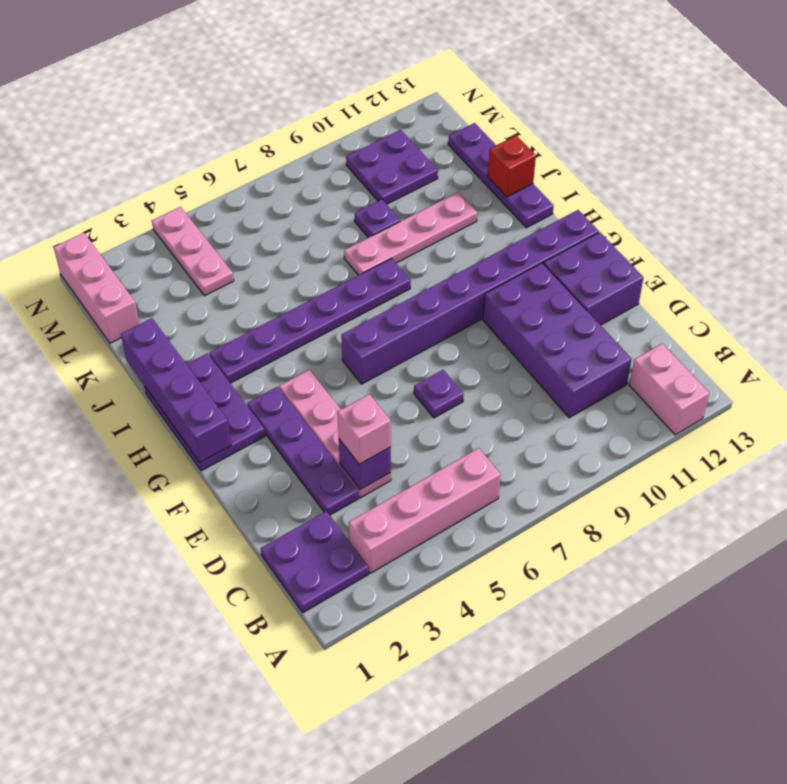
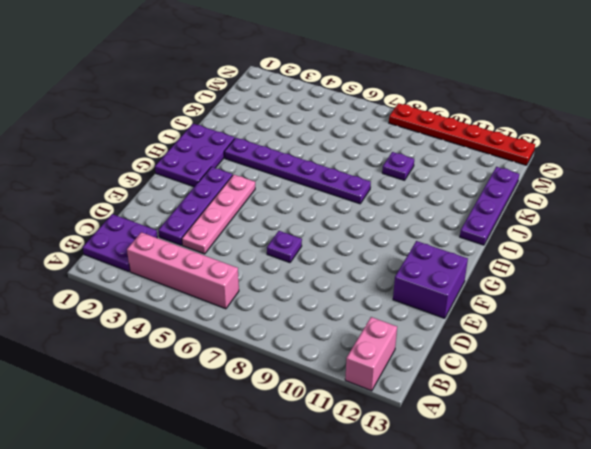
red plate N8:N13 level 1 -> none
none -> purple brick C10:F11 level 1
none -> purple brick G6:G13 level 1
none -> pink plate J8:J11 level 1

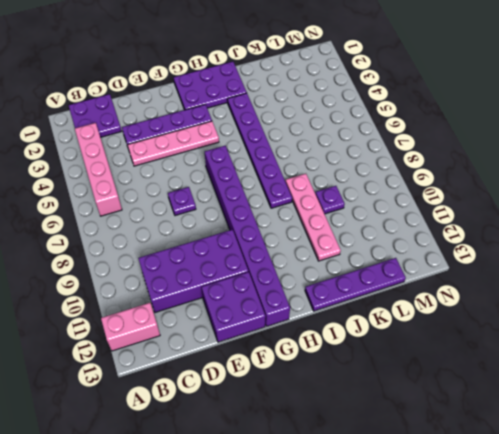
none -> pink brick L1:N1 level 1
none -> pink plate L4:N4 level 1
none -> purple plate L10:M11 level 1

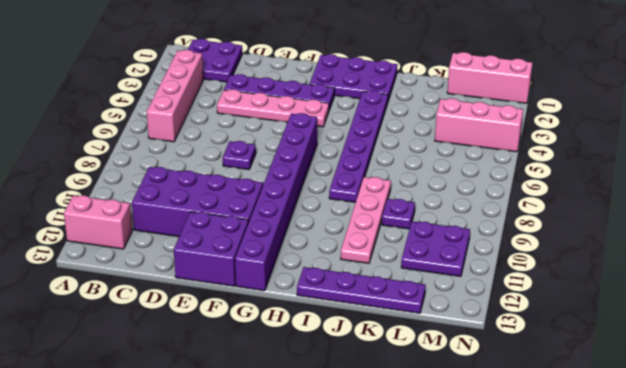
pink brick L4:N4 level 1 -> pink plate L4:N4 level 1
none -> purple brick D4 level 2
none -> purple brick G1:J1 level 2
none -> red brick J13 level 2

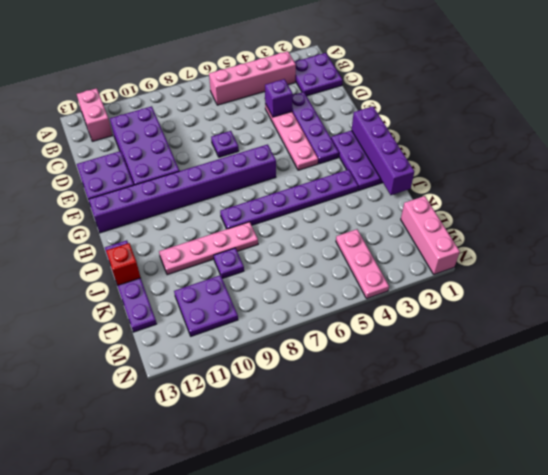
none -> pink brick D4 level 3

